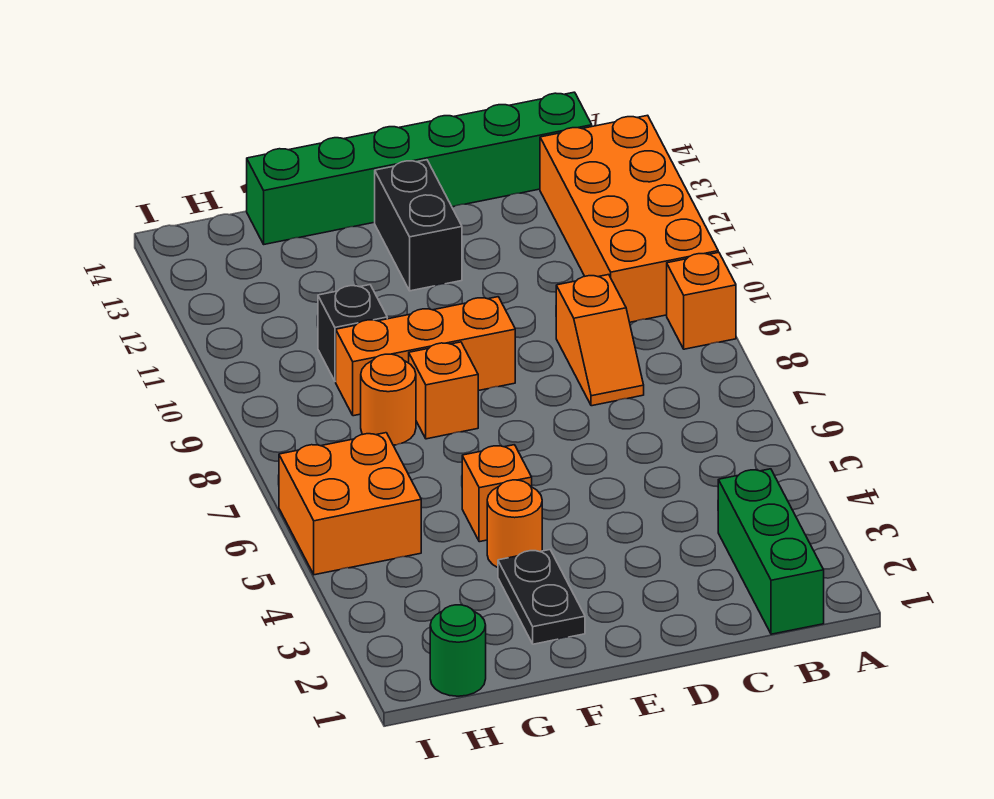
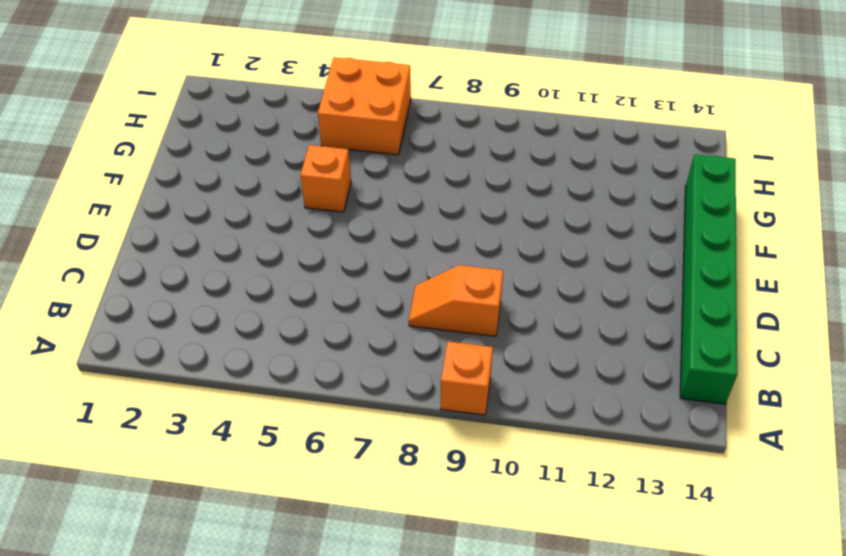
none -> orange brick A10:B13 level 1
none -> green brick B1:B3 level 1
none -> orange brick E9:G9 level 1

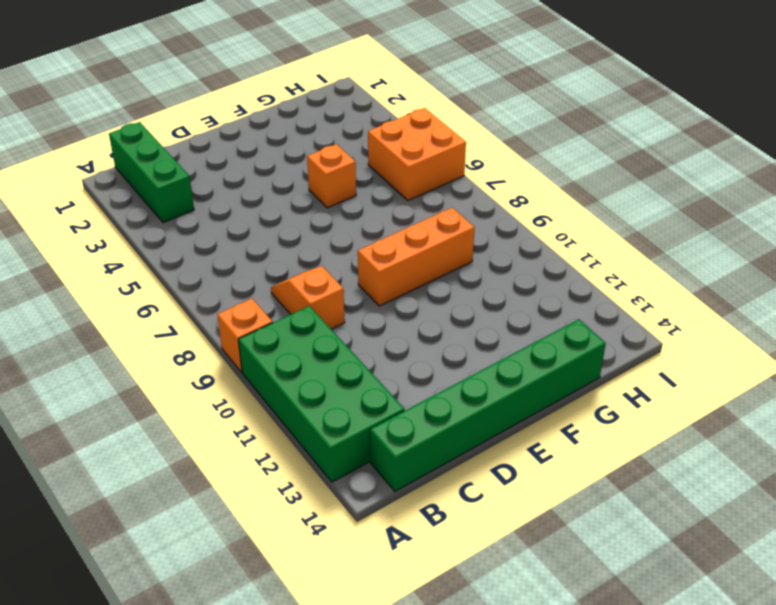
green brick A10:B13 level 1 -> orange brick A10:B13 level 1
none -> black brick E12:E13 level 1
none -> black plate F2:F3 level 1
none -> orange round brick F4 level 1

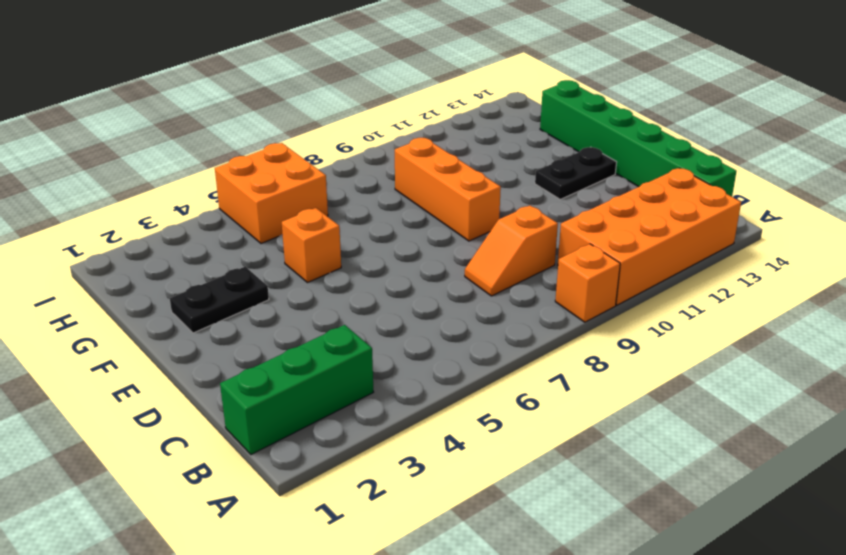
black plate E12:E13 level 1 -> black brick E12:E13 level 1
none -> orange round brick F4 level 1
none -> orange brick F8 level 1
none -> orange round brick G8 level 1

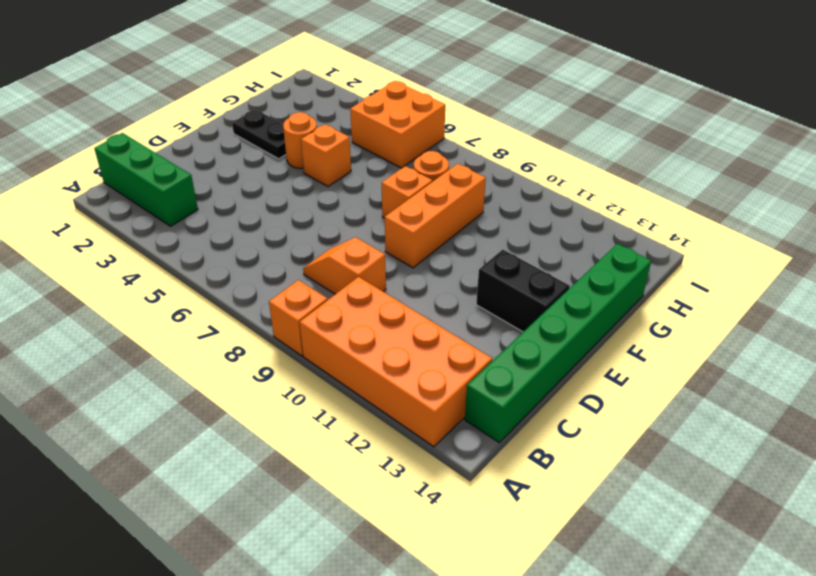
none -> black brick G10 level 1
none -> green round brick H1 level 1

